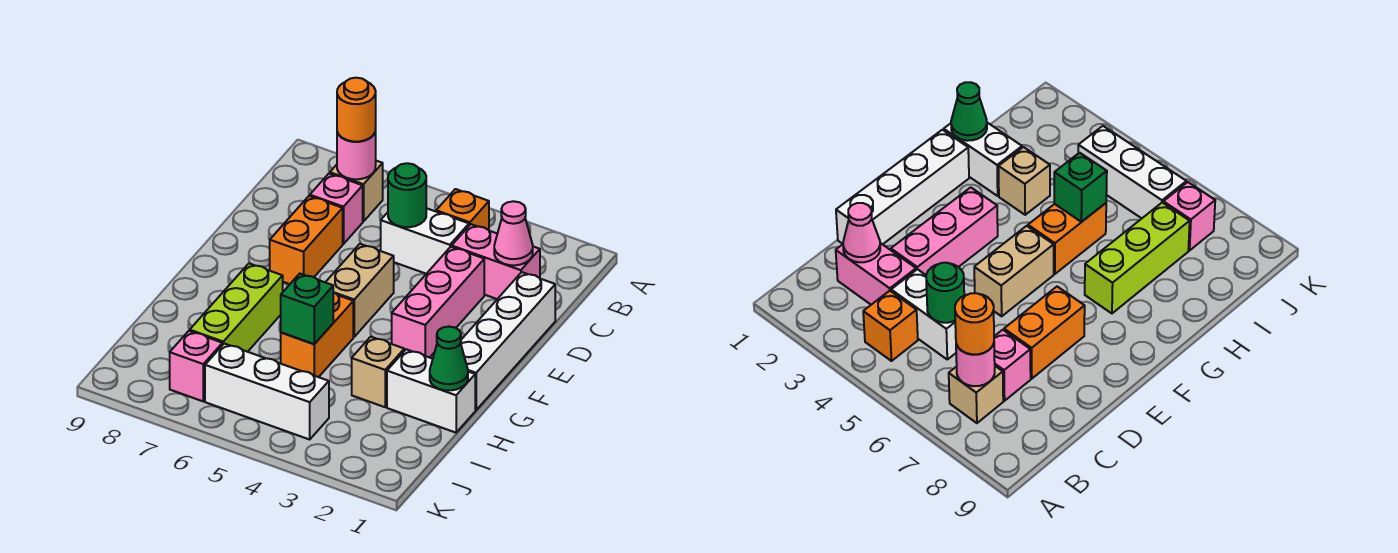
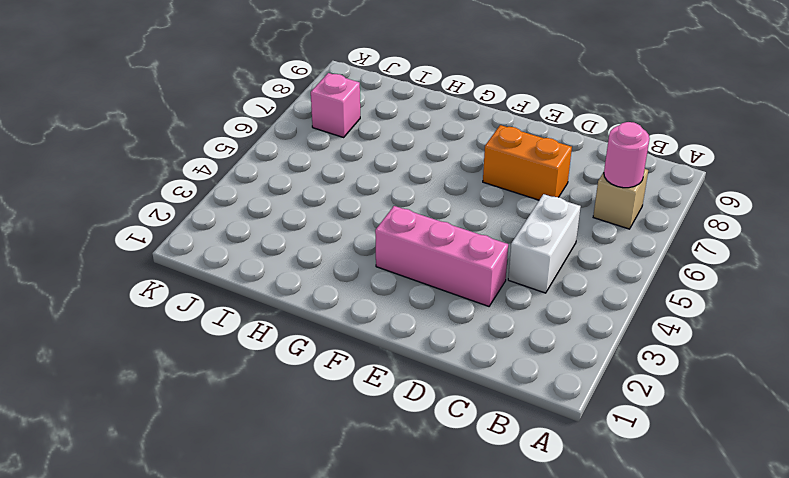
none -> orange brick B4 level 1
none -> pink brick C2:C3 level 1
none -> pink brick C7 level 1

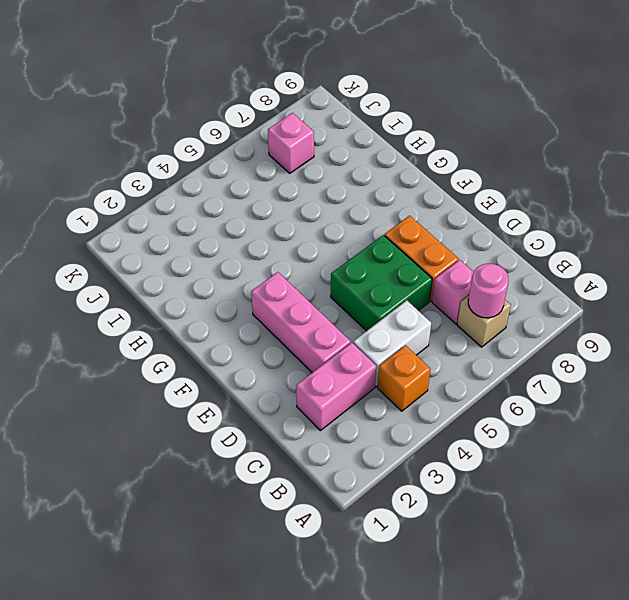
green brick D5:E6 level 1 -> tan brick E5:F5 level 1
none -> white brick D1:G1 level 1
none -> orange brick G5:H5 level 1
none -> lime brick G7:I7 level 1

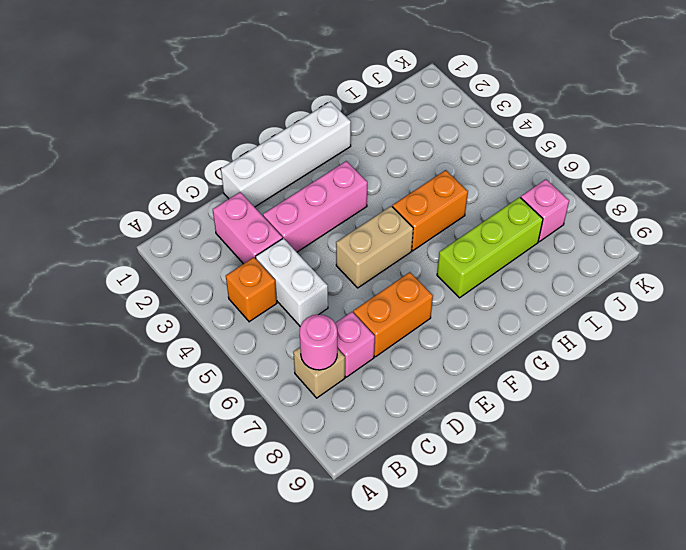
none -> white brick H1:H2 level 1
none -> tan brick H3 level 1
none -> white brick J4:J6 level 1

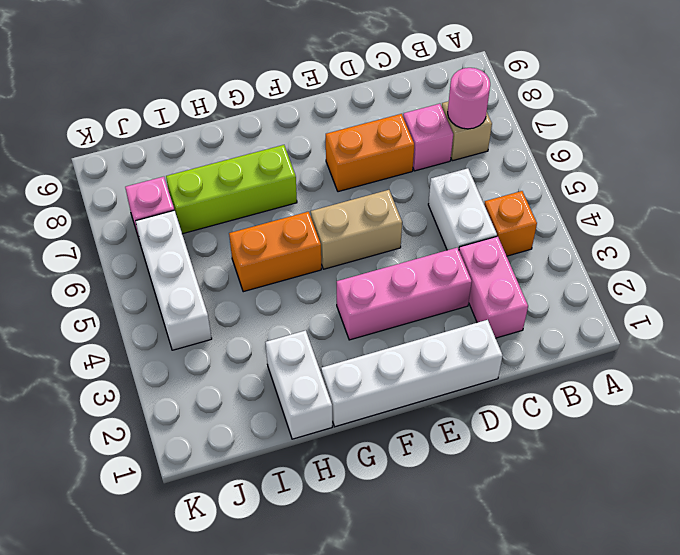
none -> tan brick H3 level 1
none -> pink cone C2 level 2
none -> green round brick C5 level 2

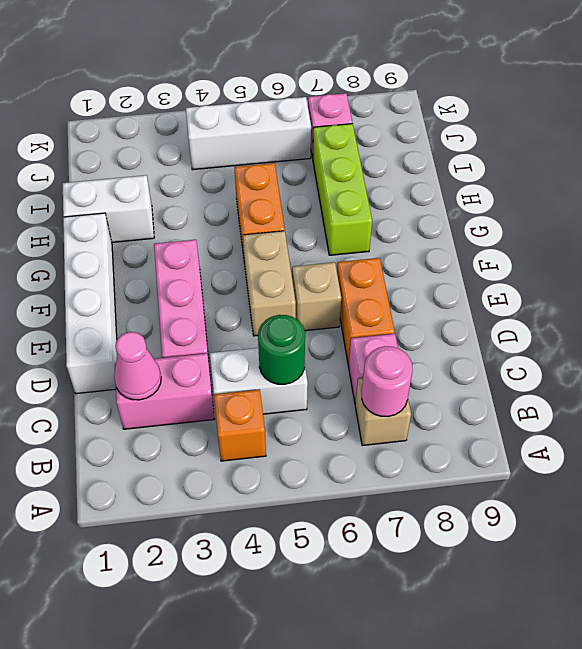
tan brick E6 level 1 -> tan brick H3 level 1
none -> green cone H1 level 2
none -> green brick H5 level 2
none -> orange round brick B7 level 3

